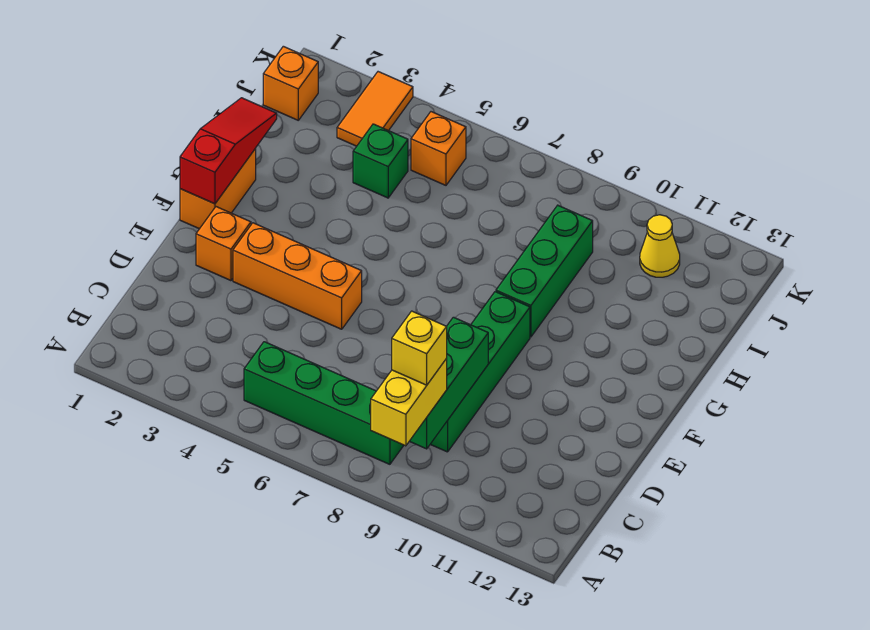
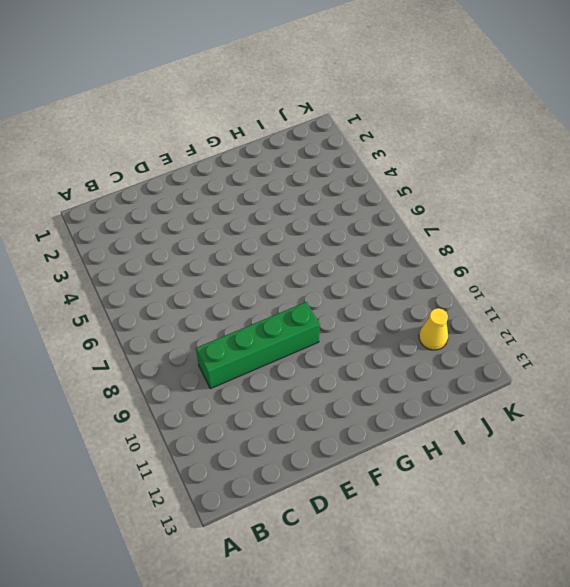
none -> green brick B5:B8 level 1
none -> orange brick E2 level 1
none -> orange brick E3:E5 level 1

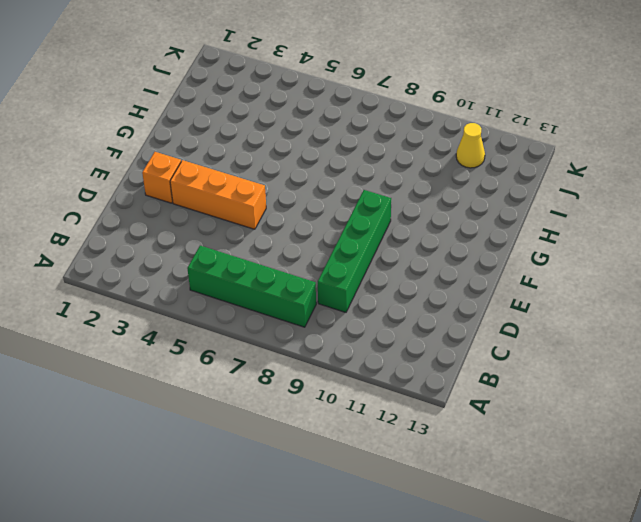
none -> orange brick F1:G1 level 1
none -> green brick G9:I9 level 1
none -> green brick I4 level 1

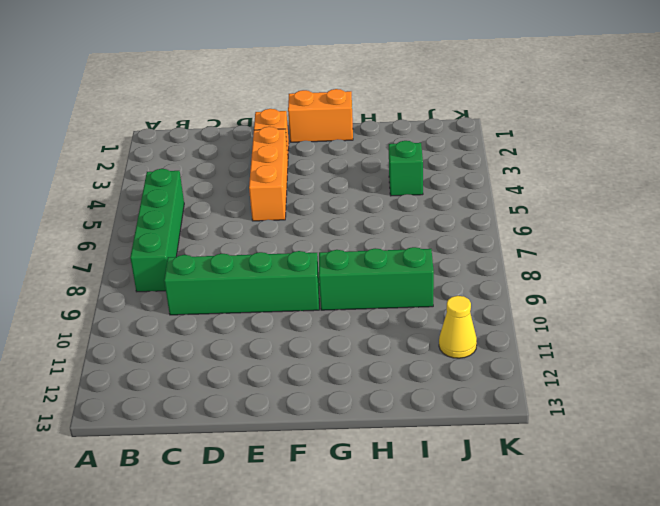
none -> orange brick J1 level 1
none -> orange tile J3:K3 level 1
none -> orange brick J5 level 1

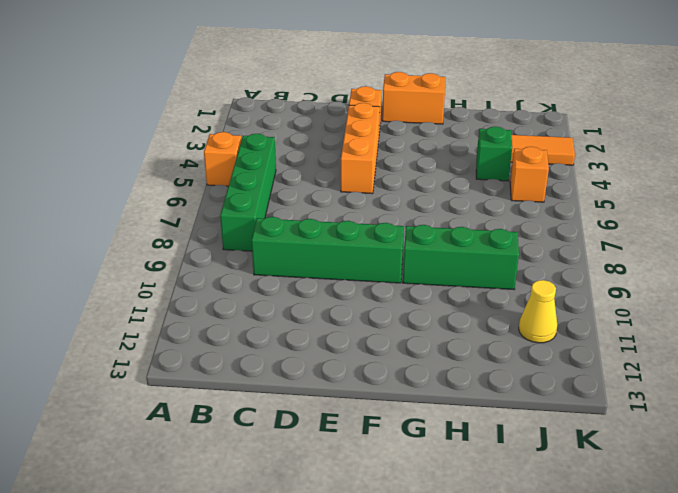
orange brick A5 level 1 -> orange brick J1 level 1
none -> green brick B9:D9 level 2
none -> red slope F1:H1 level 2 top F
none -> yellow brick A9:B9 level 3

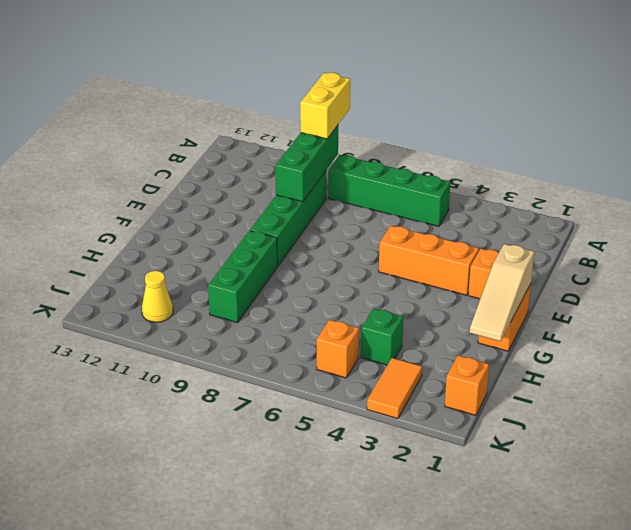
tan slope F1:H1 level 2 top F -> red slope F1:H1 level 2 top F
none -> yellow brick B9 level 4

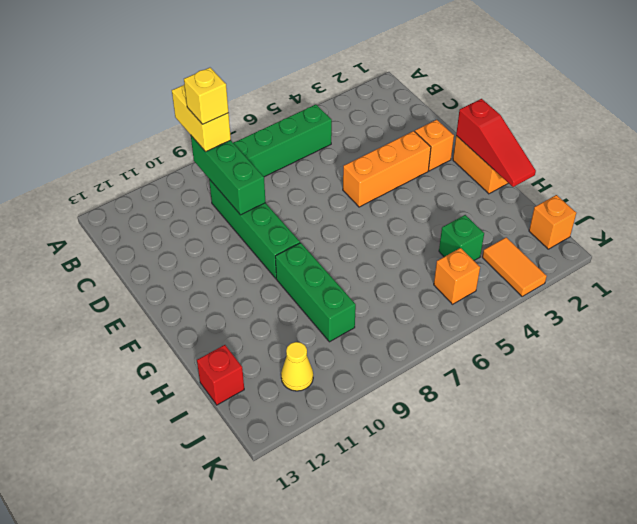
red brick I13 level 1 -> none

